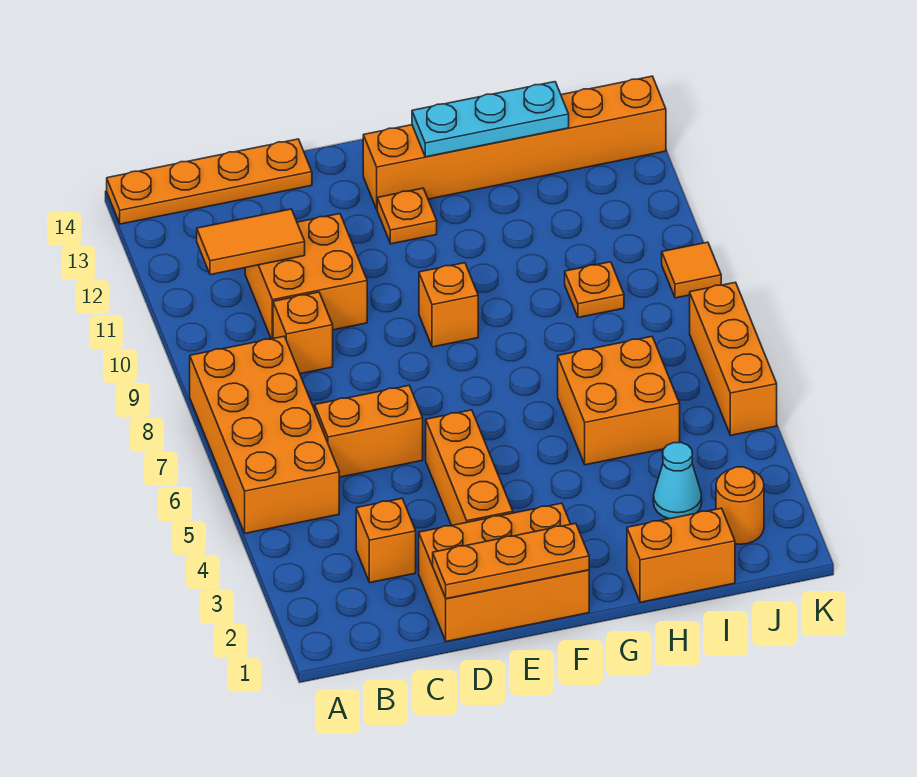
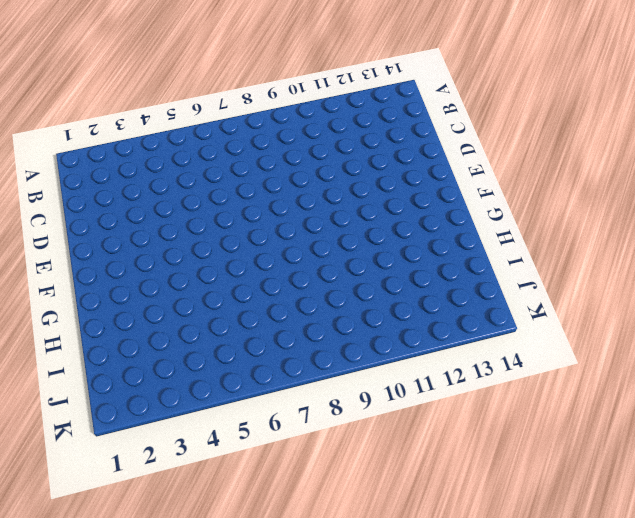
none -> orange brick A5:B8 level 1
none -> orange plate A14:D14 level 1
none -> orange brick C3 level 1

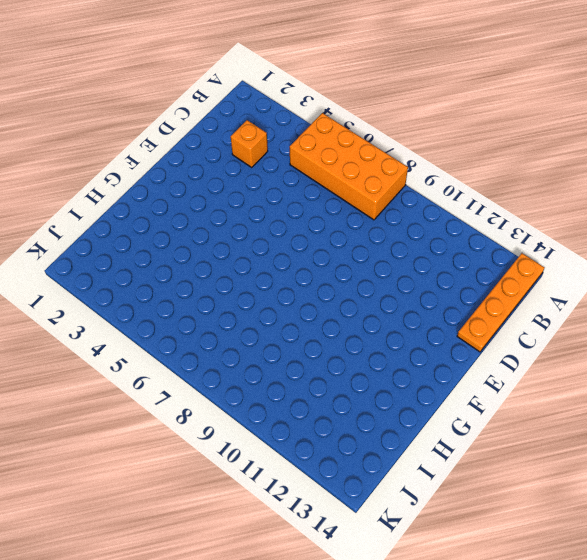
none -> orange brick C6:D6 level 1
none -> orange brick C9 level 1
none -> orange brick C10:D11 level 1

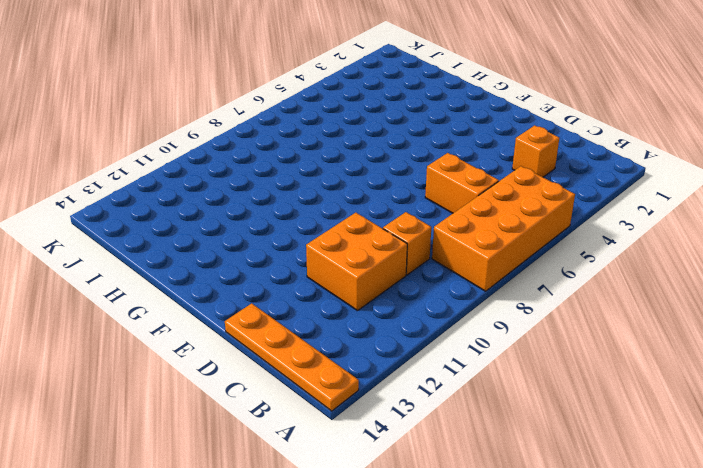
none -> orange brick D1:F2 level 1
none -> orange brick E3:E5 level 1
none -> orange brick F9 level 1

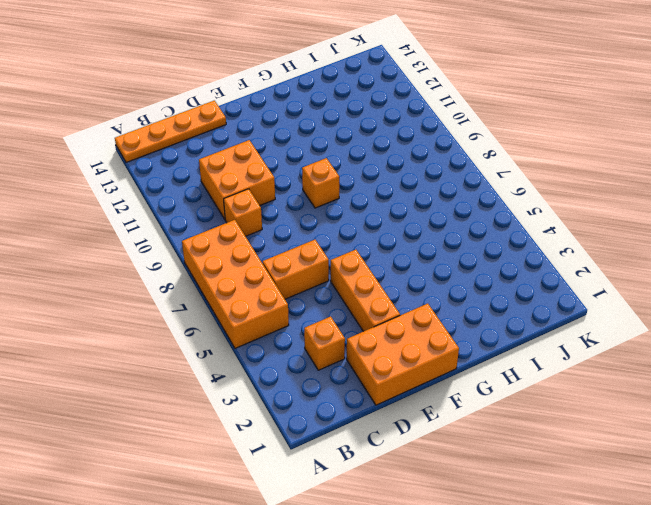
none -> orange plate F12 level 1
none -> orange brick F13:K13 level 1
none -> orange brick H1:I1 level 1

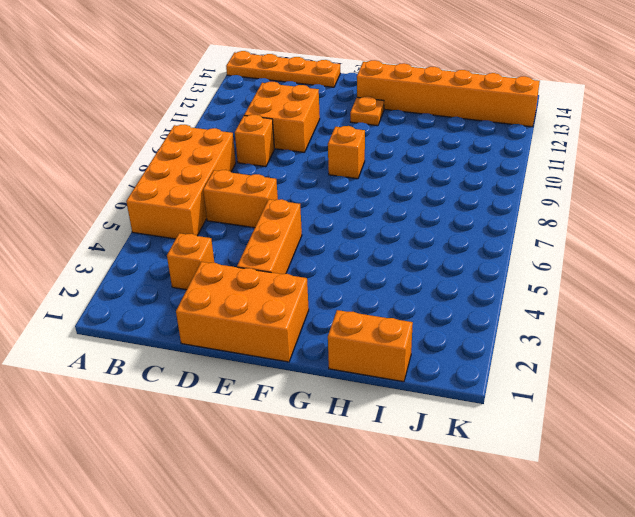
none -> orange brick H5:I6 level 1
none -> cyan cone I3 level 1
none -> orange plate I9 level 1

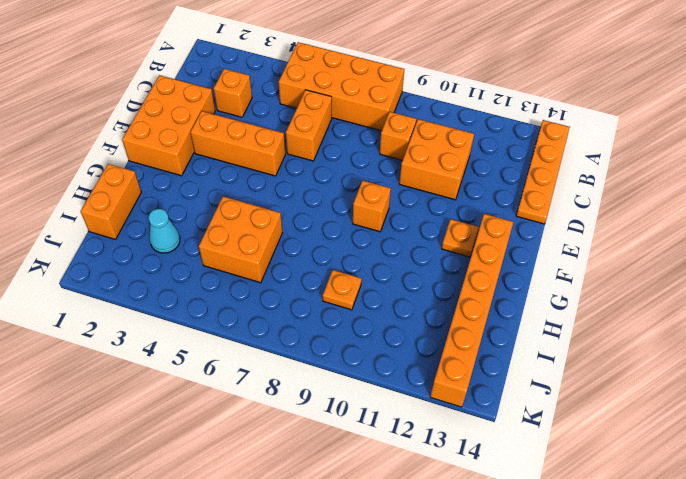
none -> orange round brick J2 level 1
none -> orange brick K5:K7 level 1
none -> orange tile K9 level 1

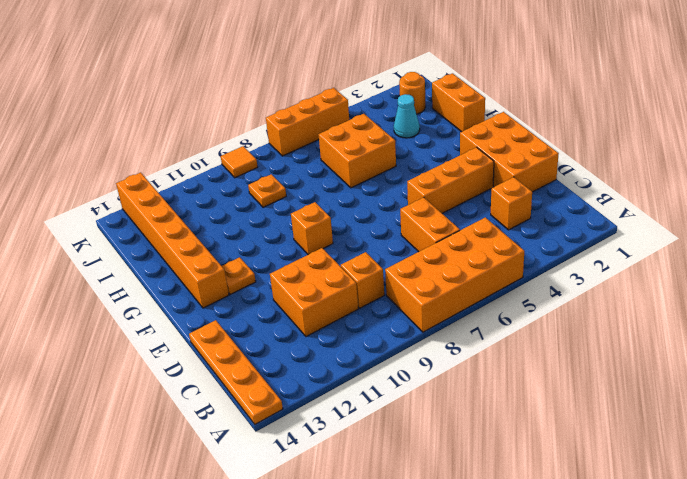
none -> orange tile B11:C11 level 2
none -> orange plate D1:F1 level 2
none -> cyan plate G13:I13 level 2

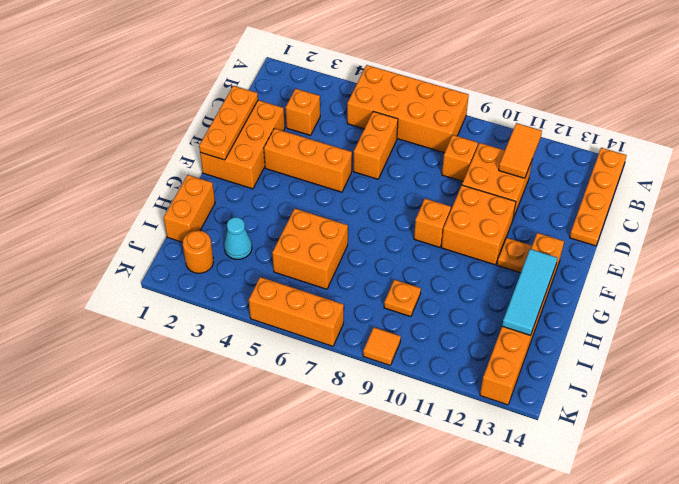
orange brick E10:F11 level 1 -> none
cyan tile G13:I13 level 2 -> cyan plate G13:I13 level 2

